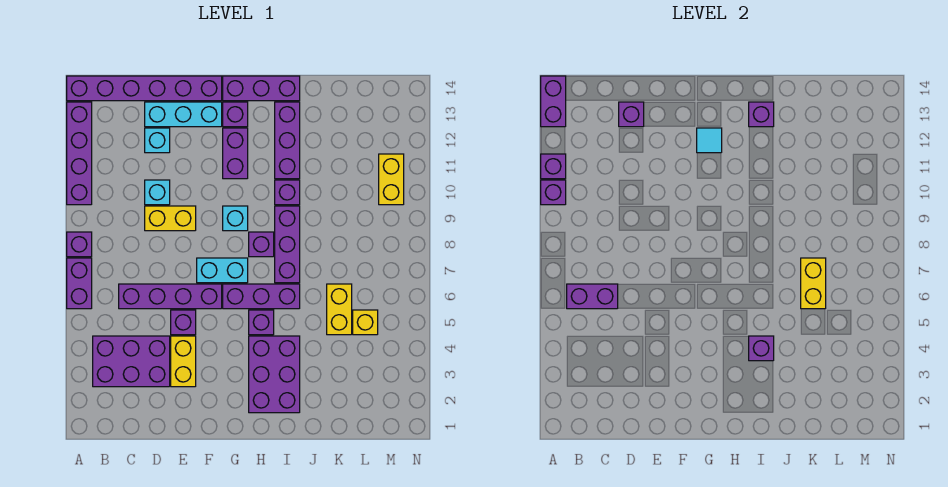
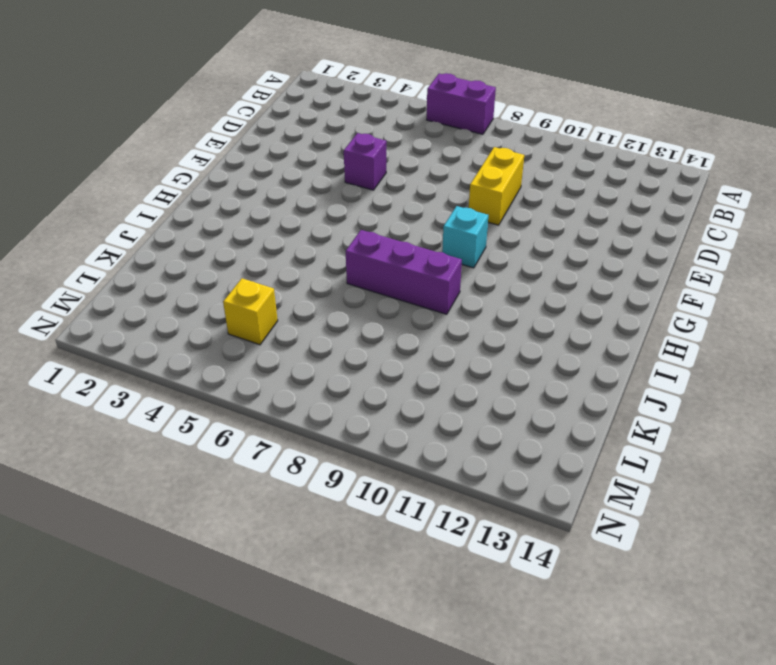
none -> purple brick A8 level 1
none -> purple brick A10:A13 level 1
none -> purple brick A14:F14 level 1
none -> purple brick B3:D4 level 1

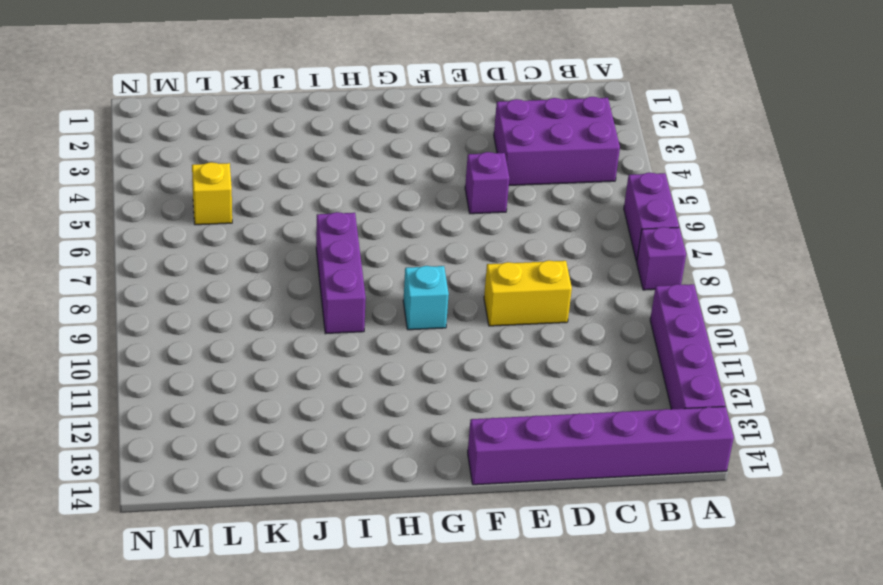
none -> purple brick C6:F6 level 1
none -> cyan brick D10 level 1
none -> cyan brick D12 level 1
none -> cyan brick D13:F13 level 1

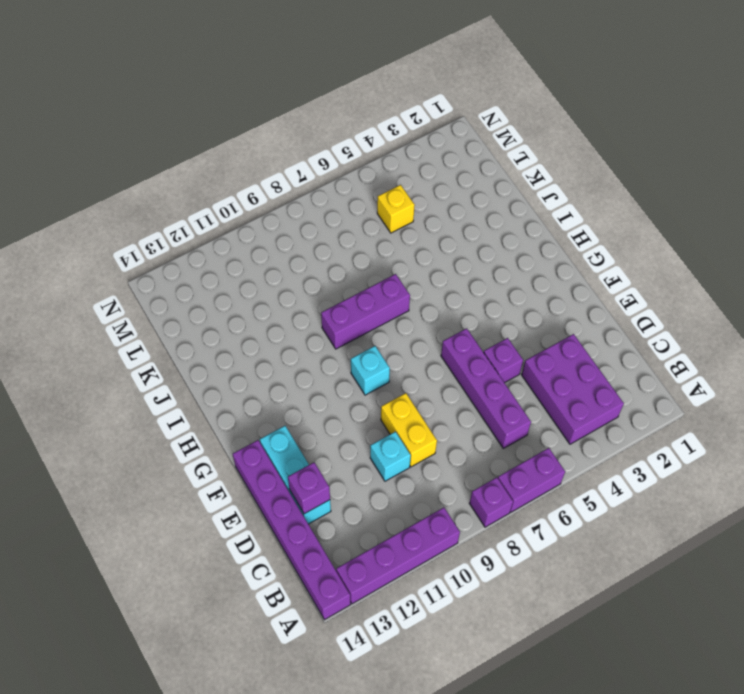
none -> cyan brick D12 level 1
none -> yellow brick E3:E4 level 1
none -> cyan brick F7:G7 level 1
none -> purple brick G6:I6 level 1

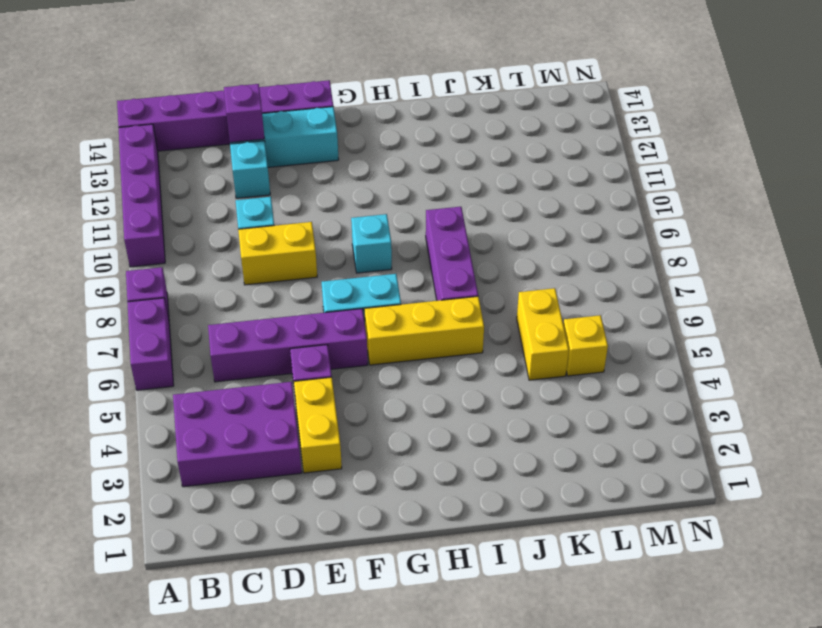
yellow brick G6:I6 level 1 -> purple brick G6:I6 level 1
none -> purple brick G11:G12 level 1
none -> purple brick G13 level 1
none -> purple brick G14:I14 level 1
none -> purple brick H2:I4 level 1

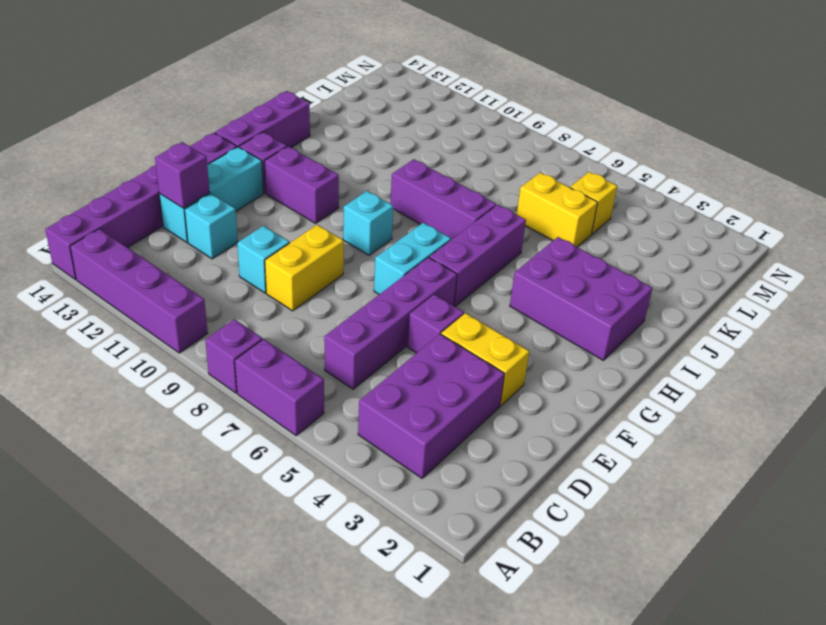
none -> purple brick H5 level 1
none -> purple brick H8 level 1
none -> purple brick I10 level 1
none -> purple brick I11:I13 level 1

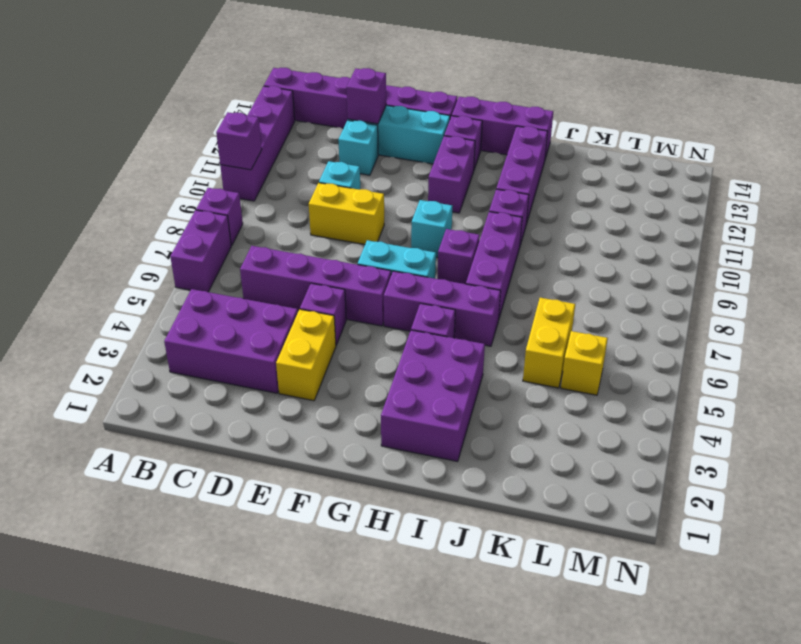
none -> yellow brick M10:M11 level 1
none -> purple brick A11 level 2
none -> purple brick A13:A14 level 2
none -> purple brick B6:C6 level 2

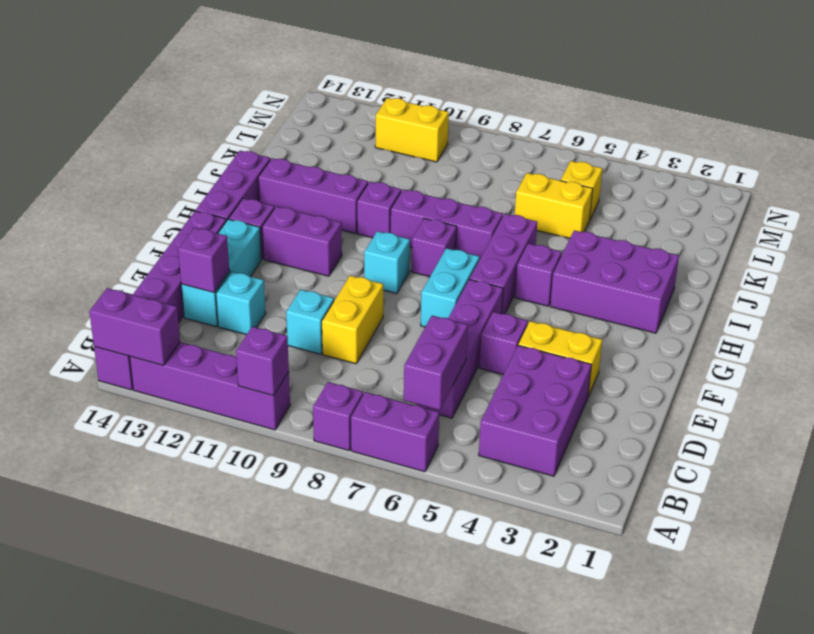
none -> purple brick A11 level 2
none -> cyan tile G12 level 2
none -> purple brick I4 level 2
none -> purple brick I13 level 2

